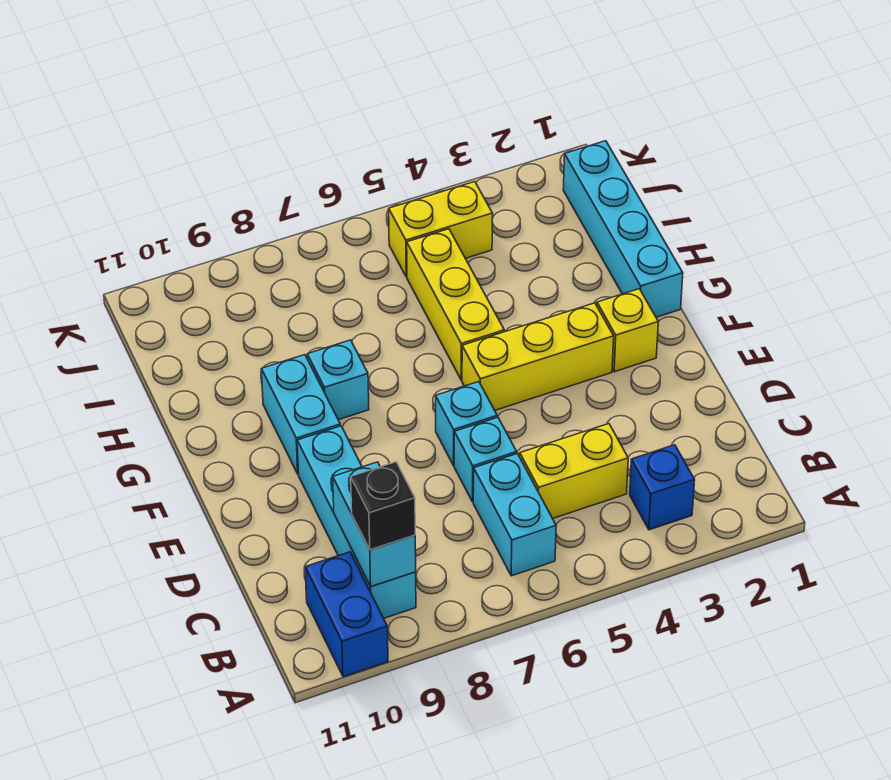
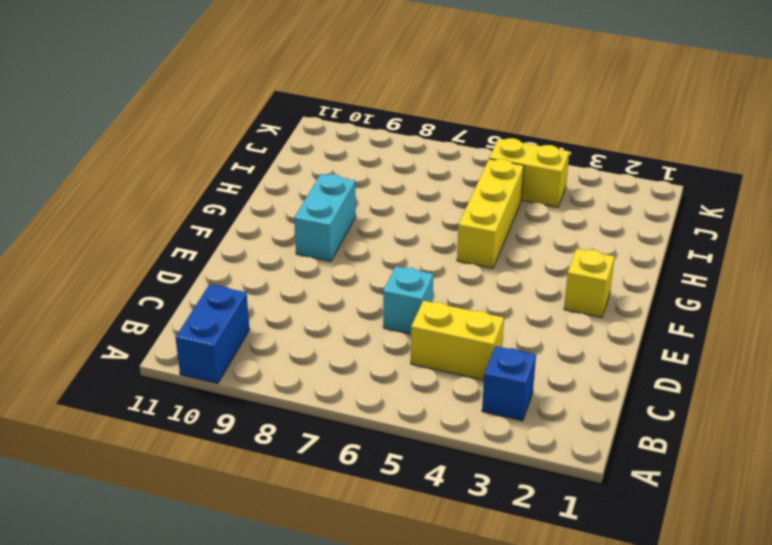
none -> cyan brick B6:C6 level 1
none -> cyan brick B9:E9 level 1
none -> cyan brick E6 level 1

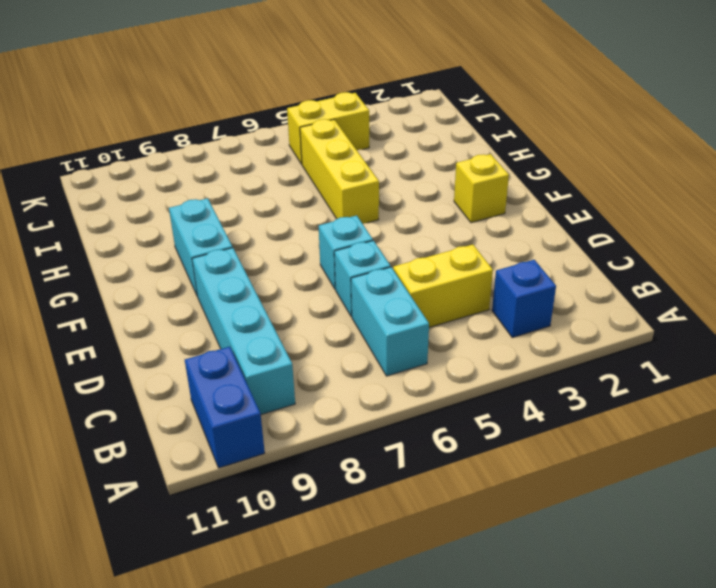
none -> yellow brick F3:F5 level 1
none -> cyan brick G1:J1 level 1
none -> cyan brick G8 level 1

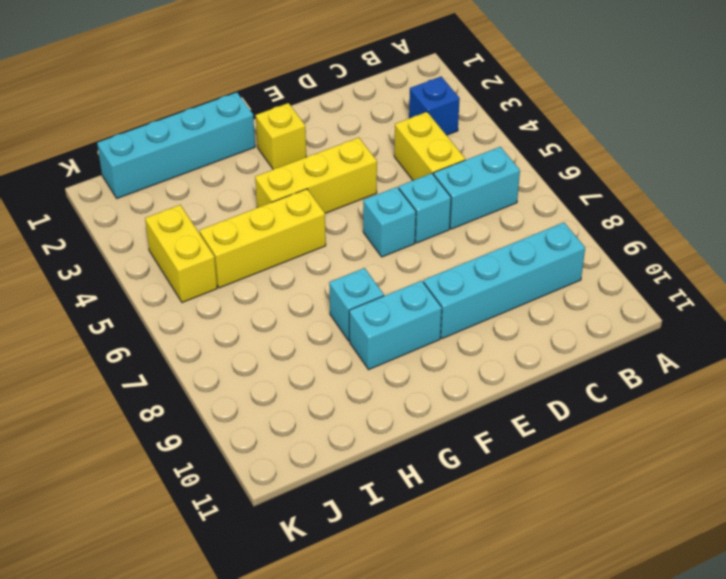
yellow brick E4:G4 level 1 -> yellow brick F3:F5 level 1
none -> blue brick A10:B10 level 1
none -> cyan brick B9:C9 level 2
none -> black brick B9 level 3

